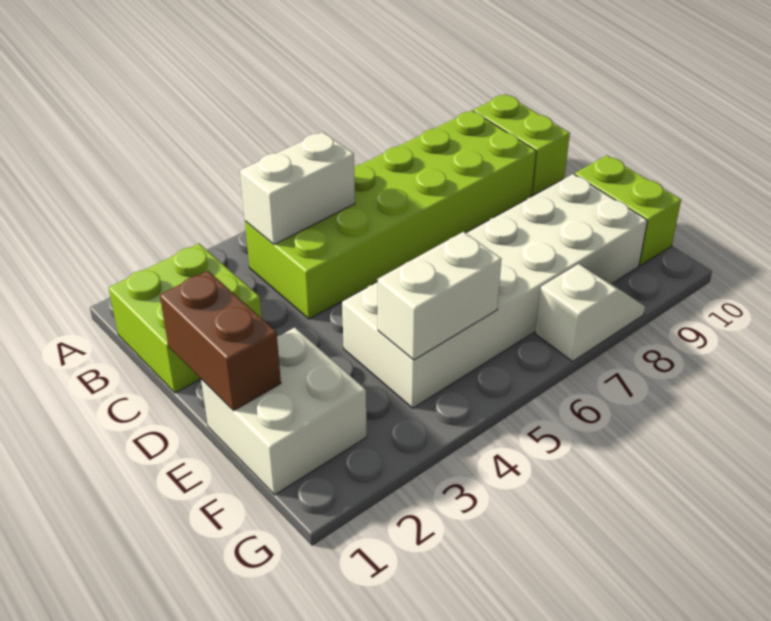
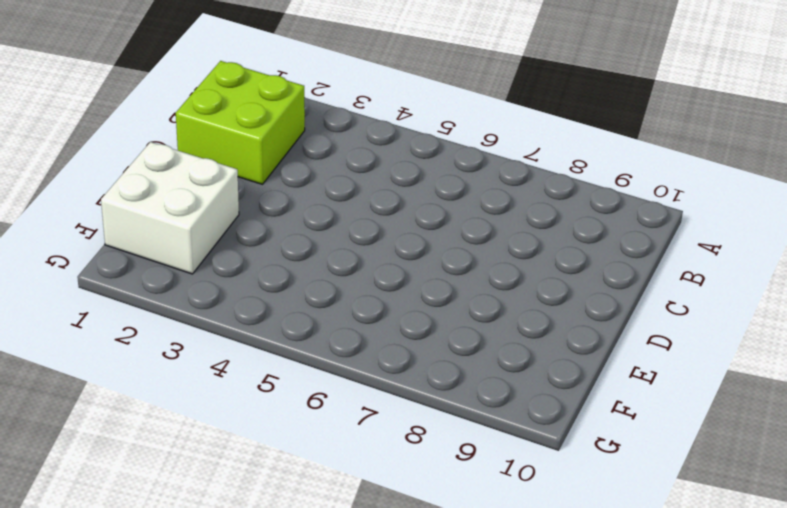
none -> lime brick B4:C9 level 1
none -> lime brick B10:C10 level 1

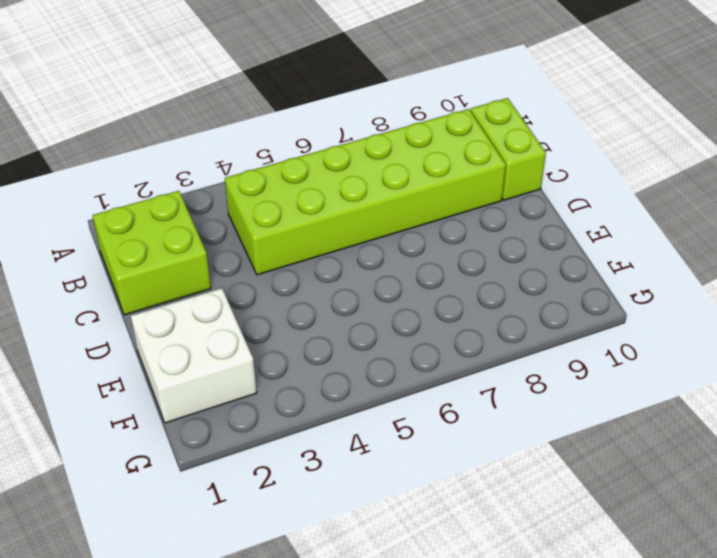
none -> white brick E4:F9 level 1
none -> lime brick E10:F10 level 1

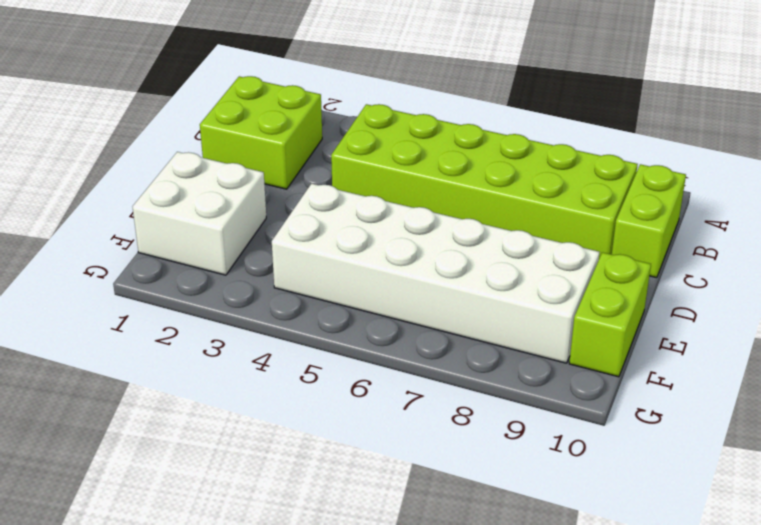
none -> white slope G7:G8 level 1 top 7
none -> white brick B4:B5 level 2

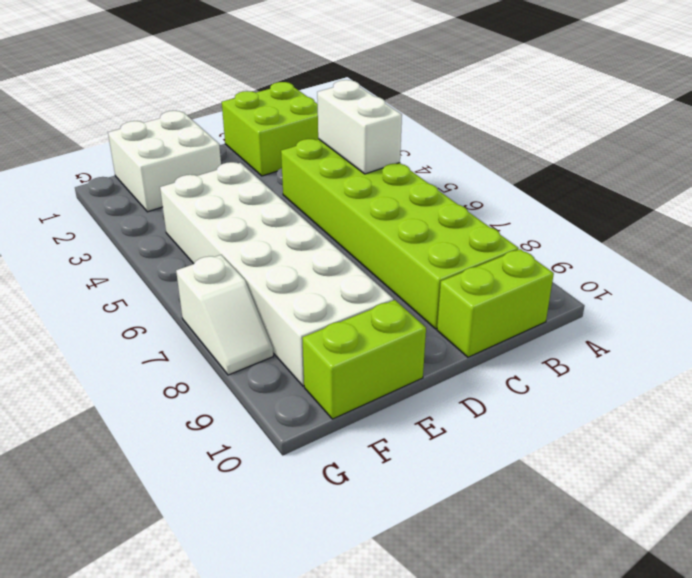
none -> brown brick D1:E1 level 2
none -> white brick F4:F5 level 2

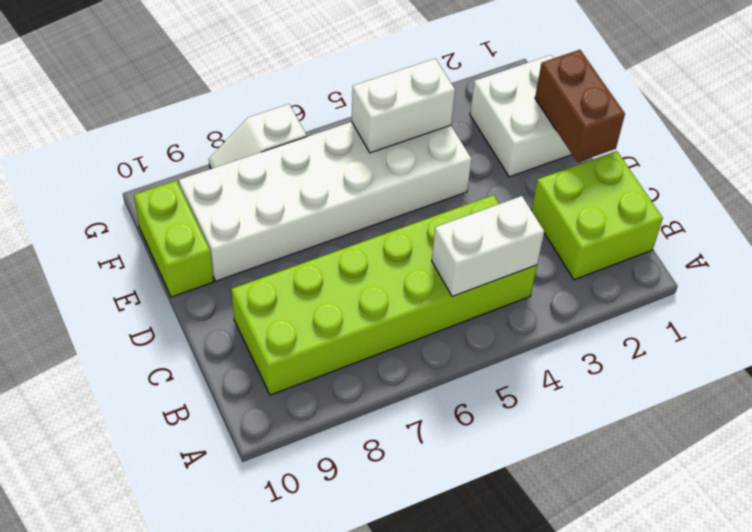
none -> lime brick B10:C10 level 1

